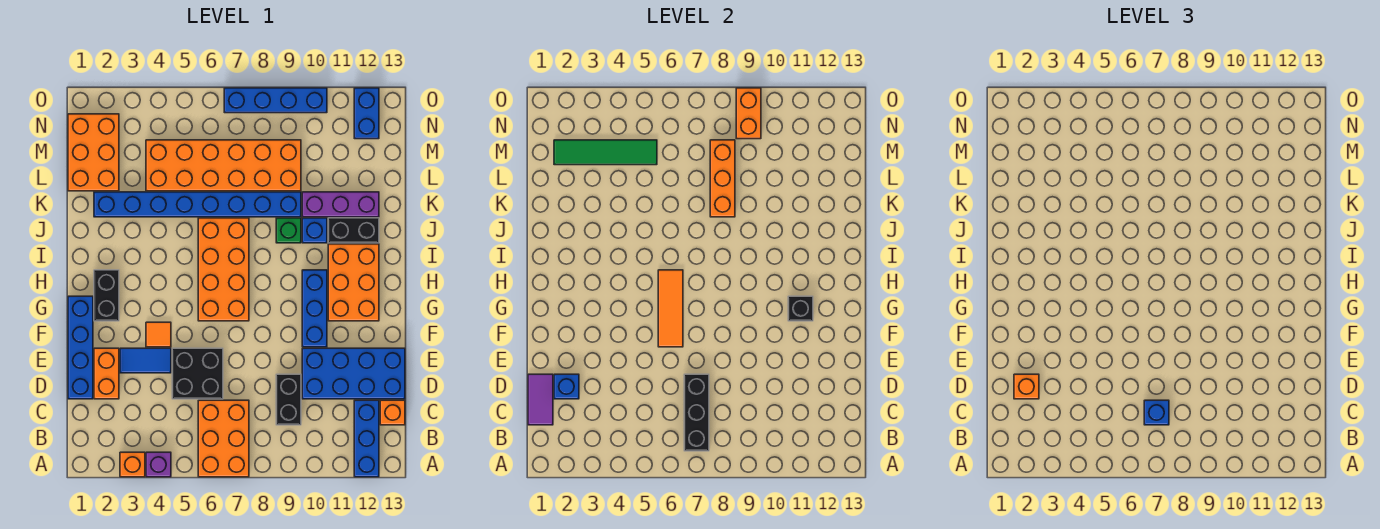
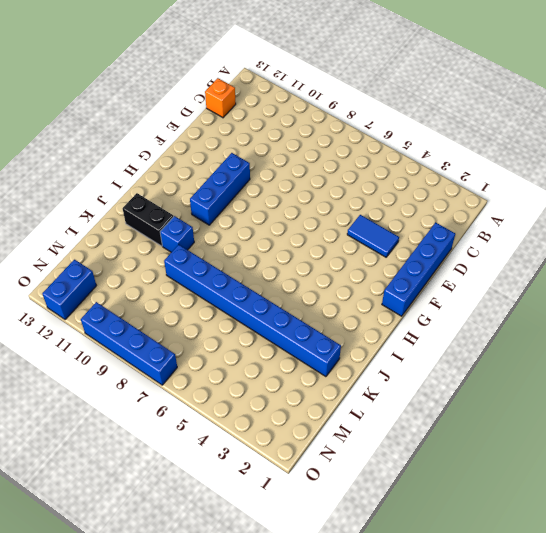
none -> orange brick A3 level 1
none -> purple brick A4 level 1
none -> orange brick A6:C7 level 1
none -> blue brick A12:C12 level 1

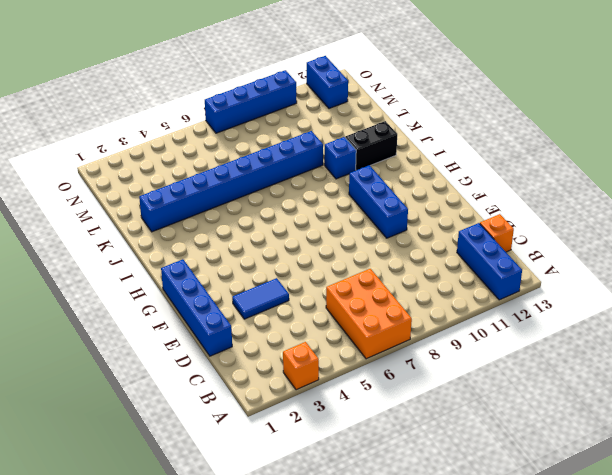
none -> purple brick A4 level 1
none -> black brick C9:D9 level 1
none -> orange brick D2:E2 level 1
none -> black brick D5:E6 level 1

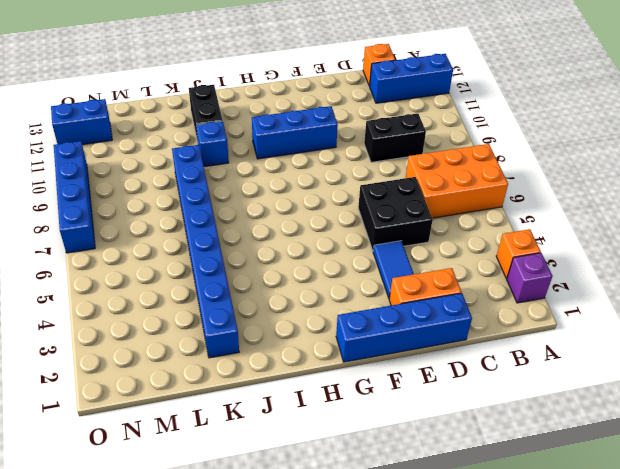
purple brick A2 level 1 -> purple brick A4 level 1
none -> blue brick D10:E13 level 1
none -> orange tile F4 level 1
none -> black brick G2:H2 level 1
none -> orange brick G6:J7 level 1

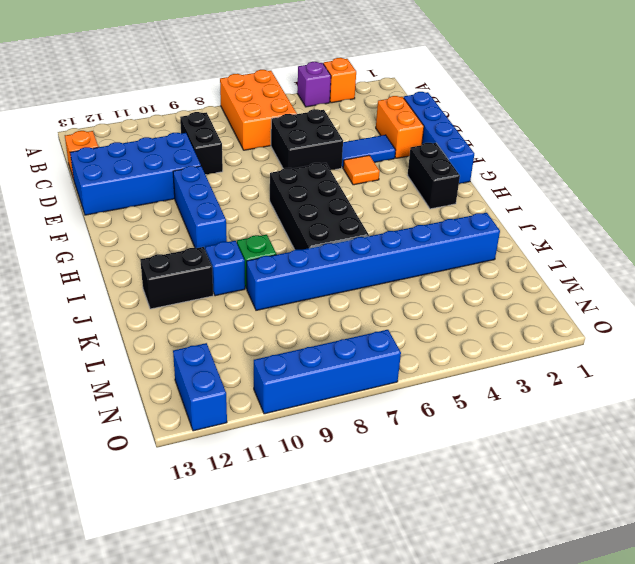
black brick G6:J7 level 1 -> orange brick G6:J7 level 1
none -> blue brick A12:C12 level 1
none -> orange brick G11:I12 level 1
none -> purple brick K10:K12 level 1
none -> orange brick L1:N2 level 1

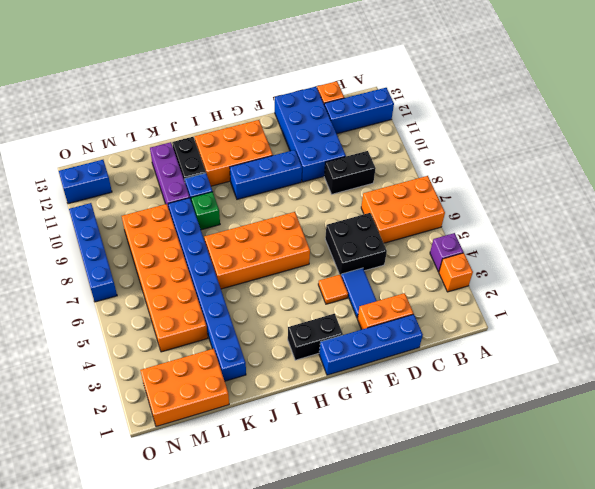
none -> black brick B7:D7 level 2
none -> purple tile C1:D1 level 2
none -> blue brick D2 level 2
none -> orange tile F6:H6 level 2

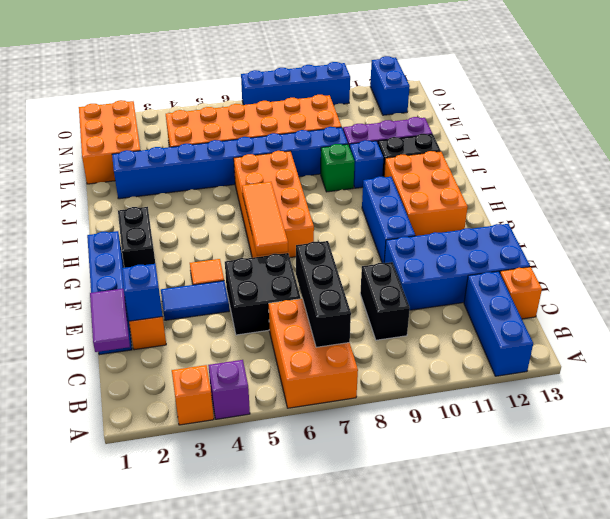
none -> black brick G11 level 2
none -> orange brick K8:M8 level 2
none -> green tile M2:M5 level 2
none -> orange brick N9:O9 level 2

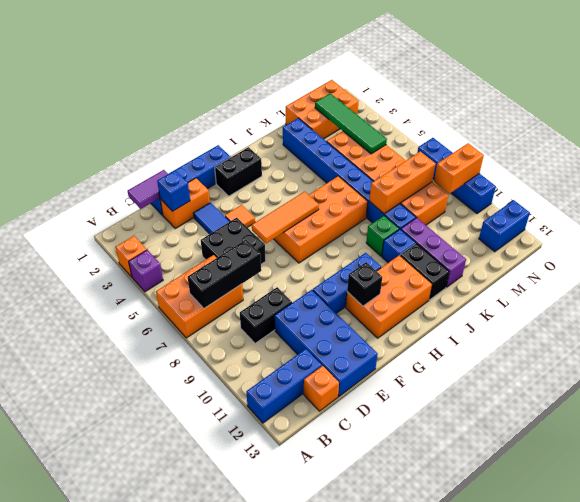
none -> blue brick C7 level 3
none -> orange brick D2 level 3

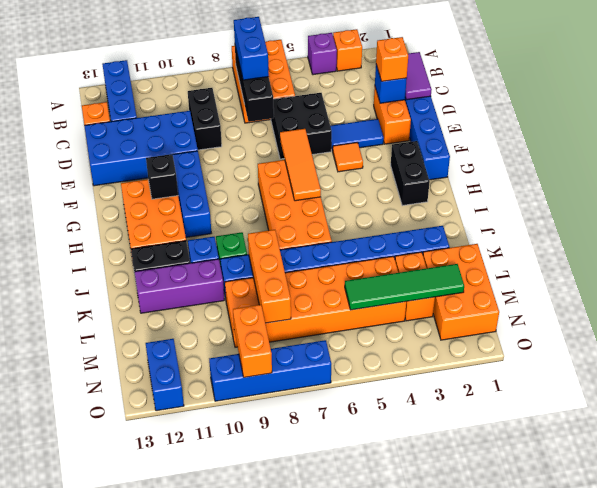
blue brick B7:C7 level 3 -> blue brick C7 level 3
orange brick L3:M3 level 1 -> none

